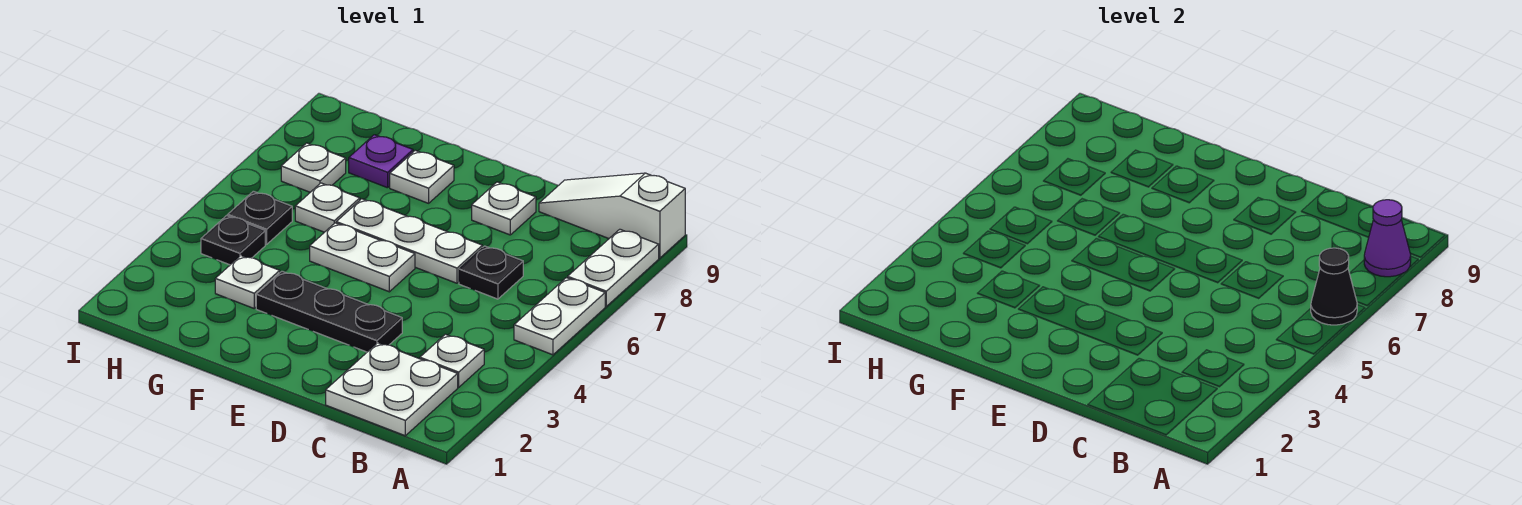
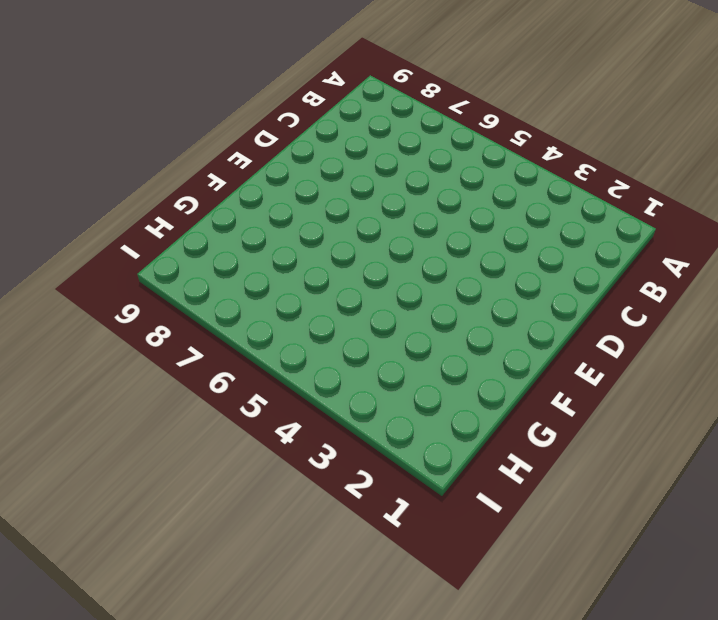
none -> white plate A5:A6 level 1
none -> white plate A7:A8 level 1
none -> white slope A9:C9 level 1 top A

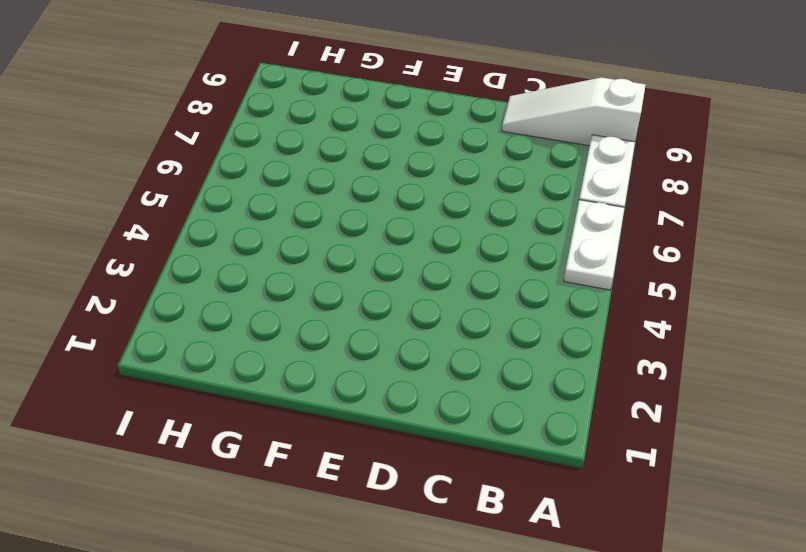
none -> white plate B1:C2 level 1
none -> white plate B3 level 1
none -> black plate C6 level 1

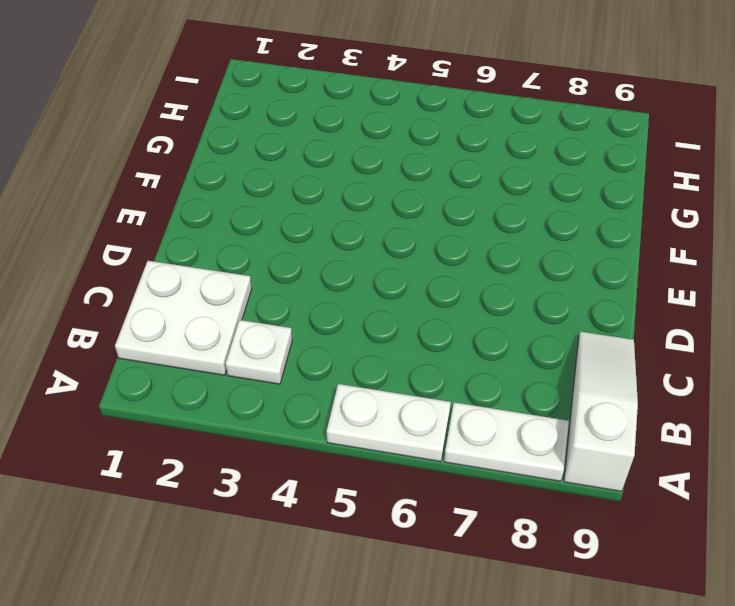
none -> black plate C6 level 1
none -> black plate D3:F3 level 1
none -> white plate D6:F6 level 1

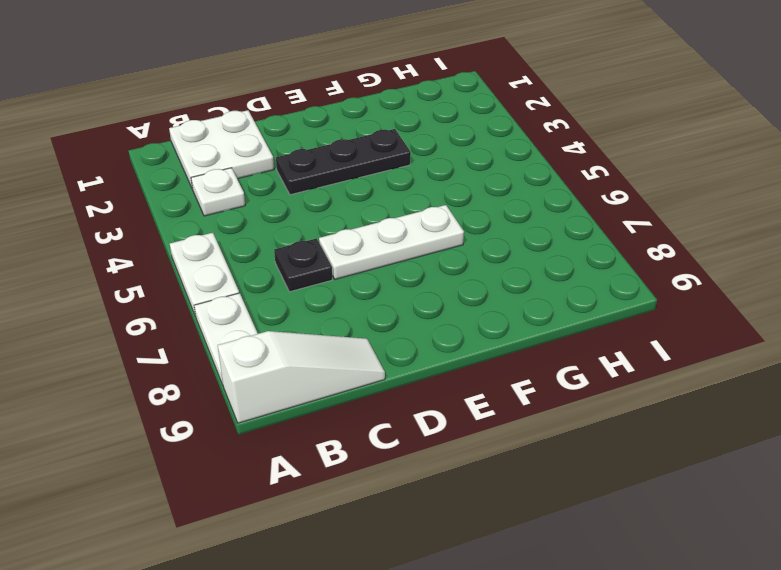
none -> white plate D8 level 1
none -> white plate E5:F5 level 1
none -> white plate F8 level 1

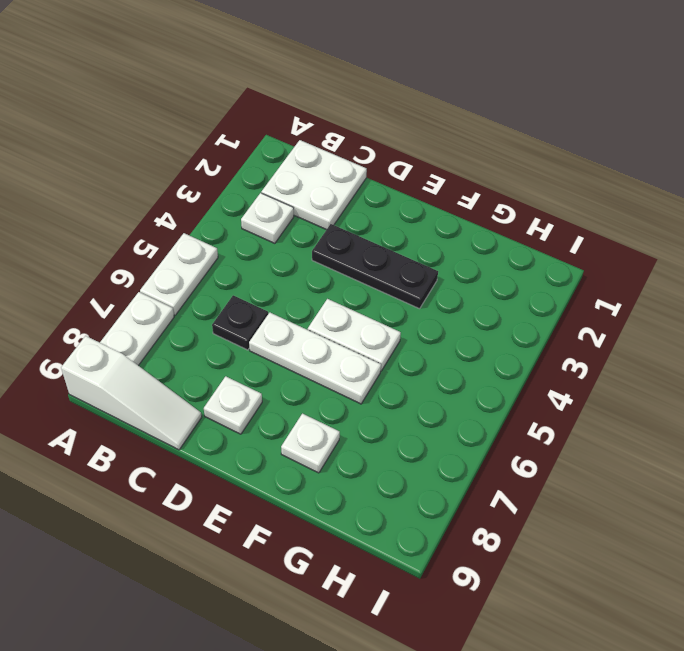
none -> white plate G3 level 1
none -> white plate G6 level 1
none -> purple plate G8 level 1

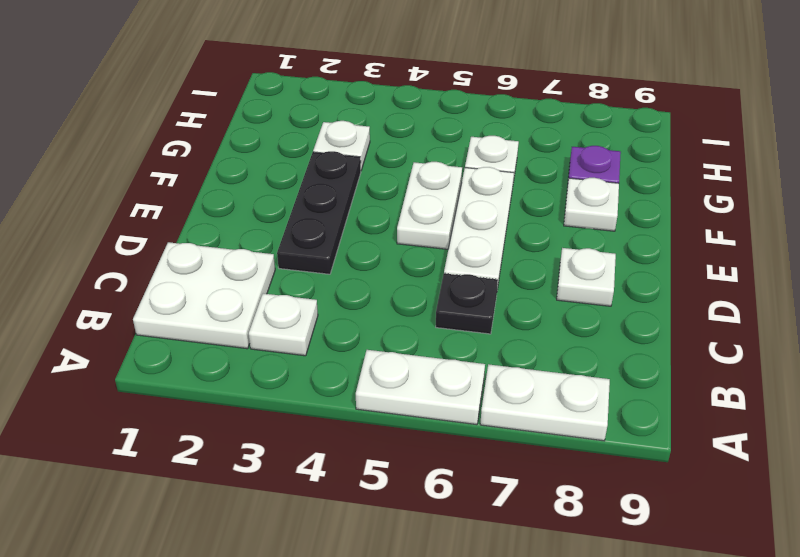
none -> white slope A9:C9 level 1 top A
none -> black plate H4 level 1
none -> black plate H5 level 1

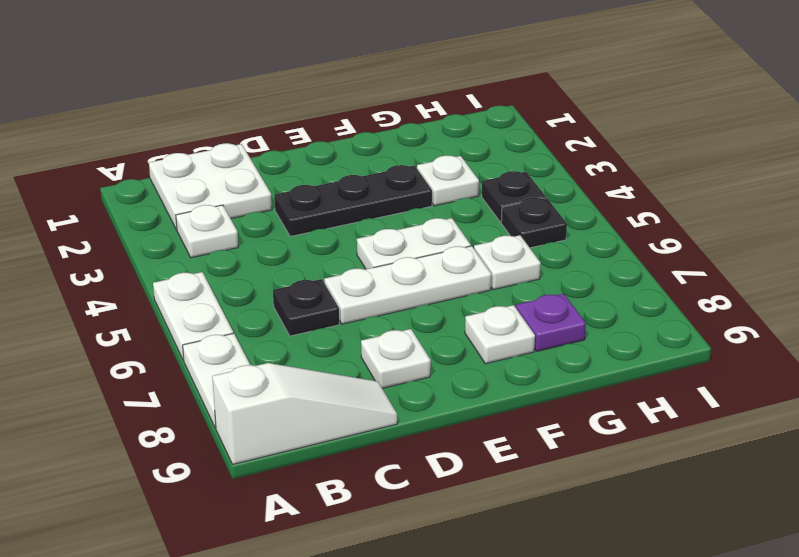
none -> white plate H7 level 1
none -> black cone A6 level 2
none -> purple cone A8 level 2

